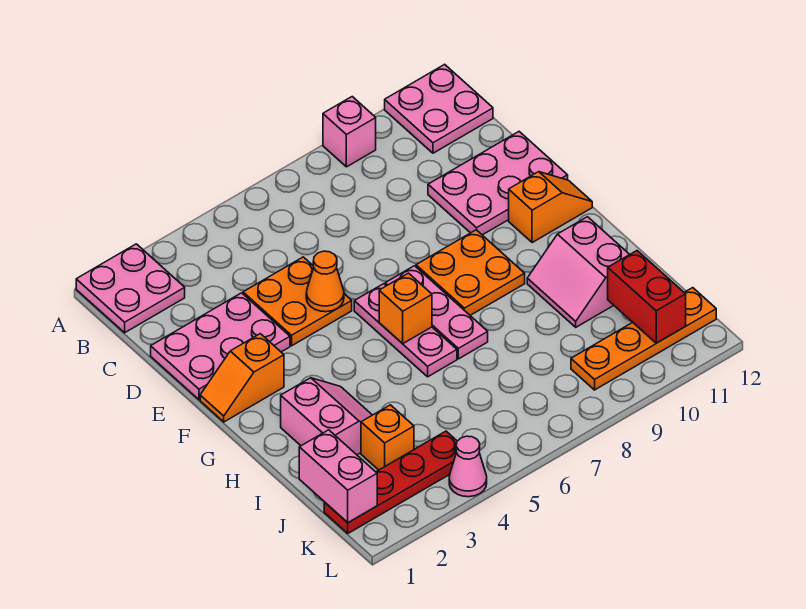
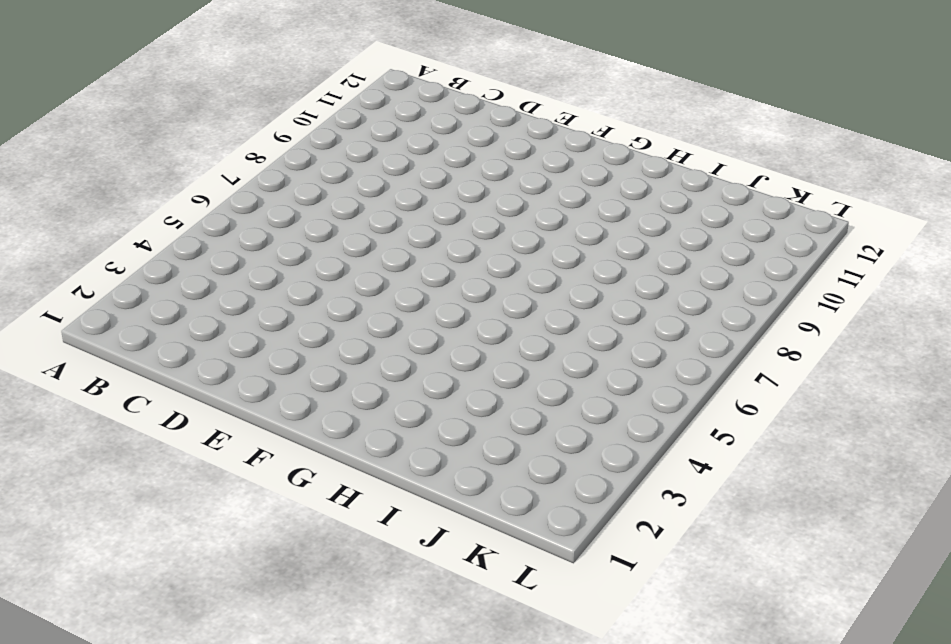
none -> pink plate A1:B2 level 1
none -> pink brick A9 level 1
none -> pink plate A11:B12 level 1

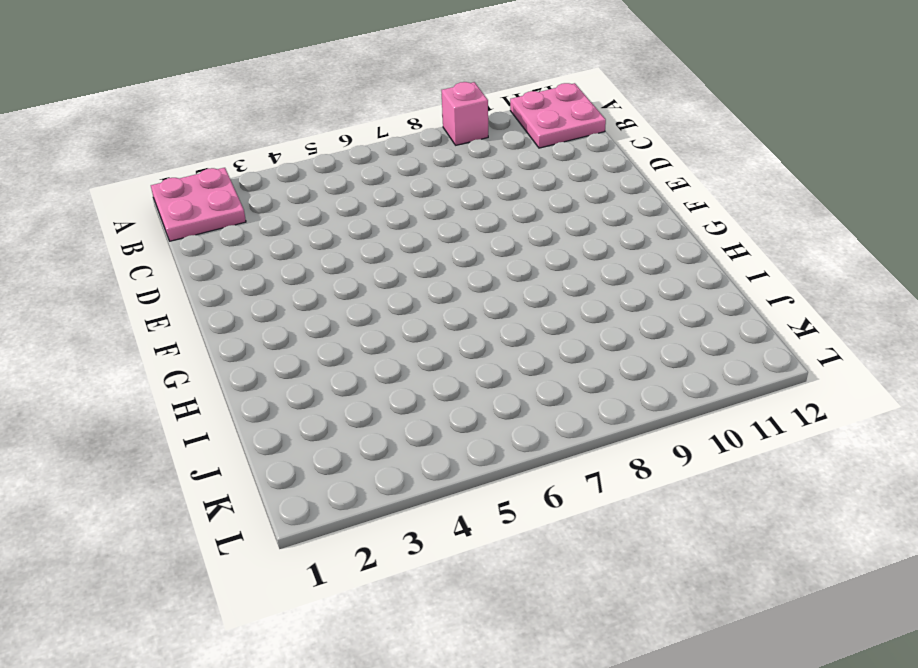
none -> pink plate D1:E3 level 1
none -> orange plate D4:E5 level 1
none -> pink plate D10:E12 level 1

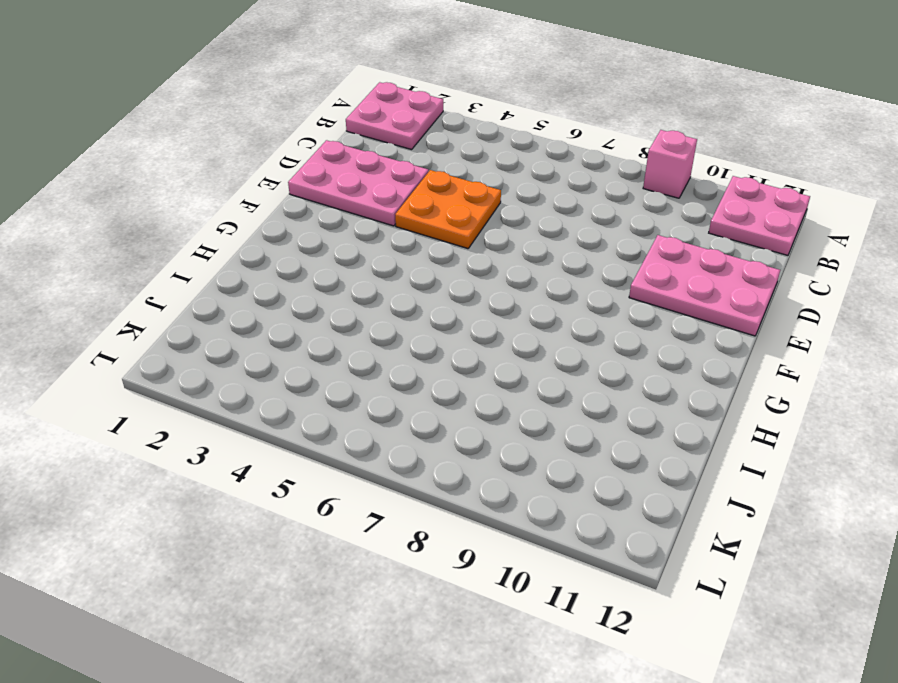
none -> orange slope F1:F2 level 1 top 2
none -> pink plate F6:H6 level 1
none -> pink plate F7:H7 level 1

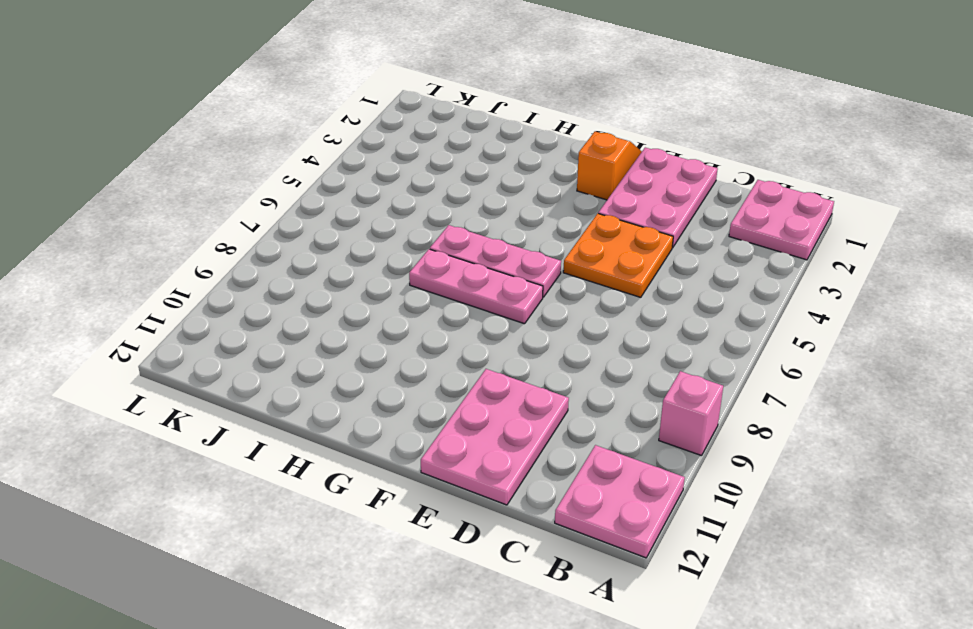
none -> orange plate F8:G9 level 1
none -> orange slope F11:F12 level 1 top 11
none -> pink slope H2:I3 level 1 top 2

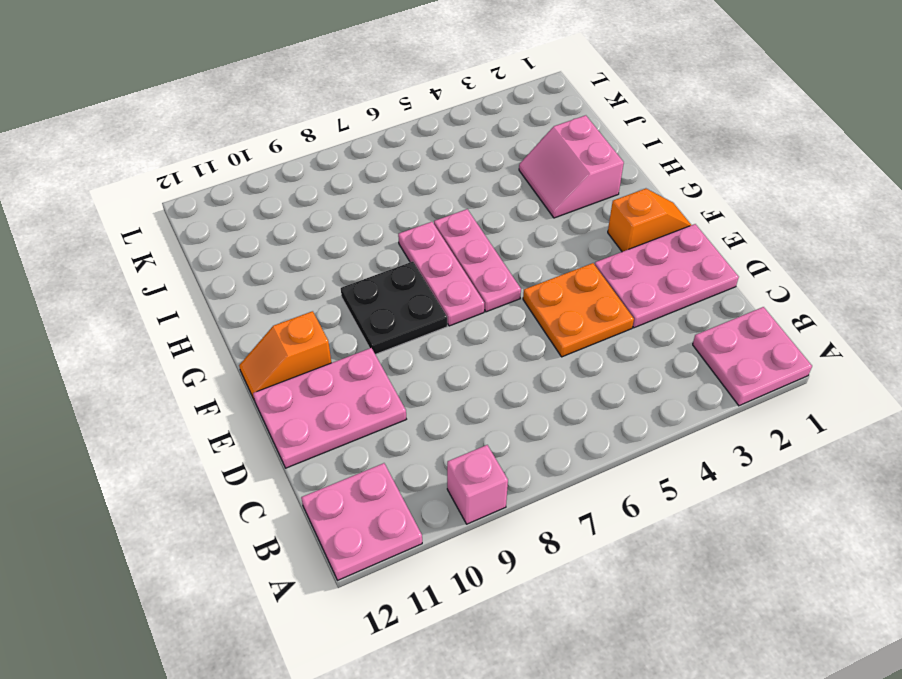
black plate F8:G9 level 1 -> orange plate F8:G9 level 1
none -> pink slope H10:I11 level 1 top 11
none -> orange brick J3 level 1
none -> red plate K1:K4 level 1

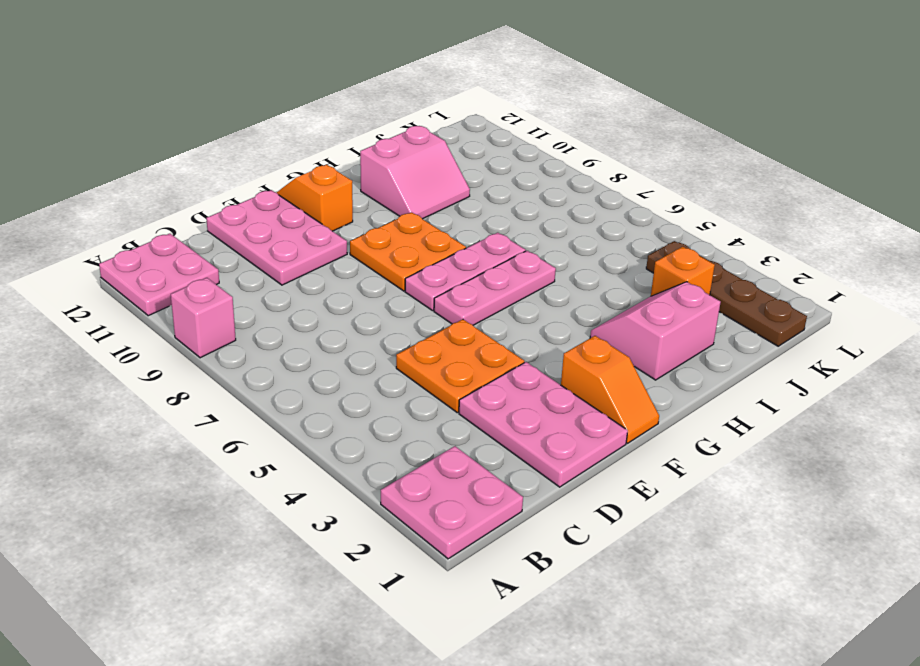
brown plate K1:K4 level 1 -> red plate K1:K4 level 1
none -> orange plate K9:K12 level 1
none -> pink cone L4 level 1
none -> orange cone E5 level 2

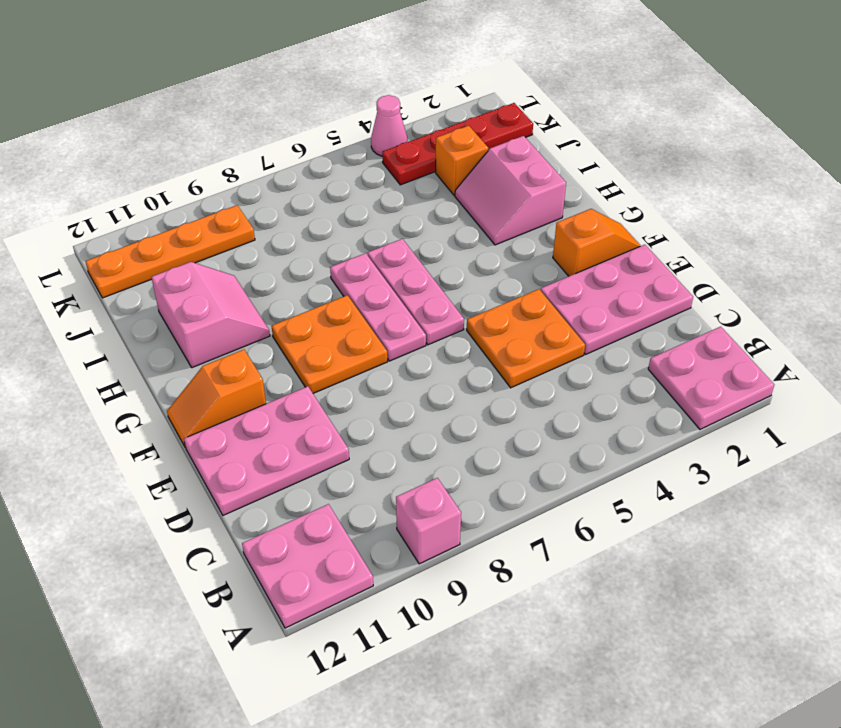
none -> orange cone E5 level 2
none -> orange brick G6 level 2
none -> pink brick J1:K1 level 2

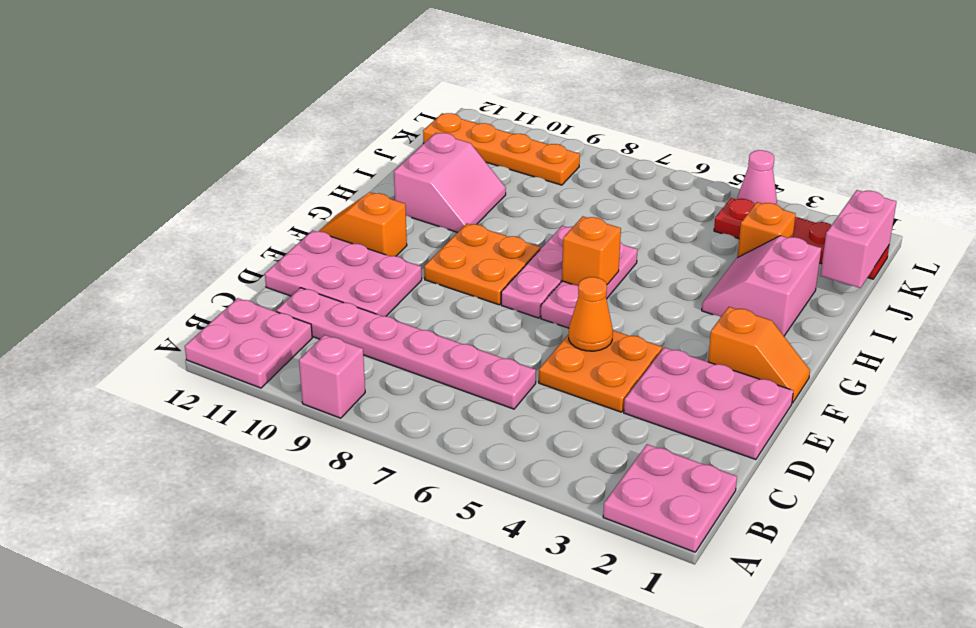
pink plate C6:C11 level 1 -> none
none -> red brick J11:K11 level 2

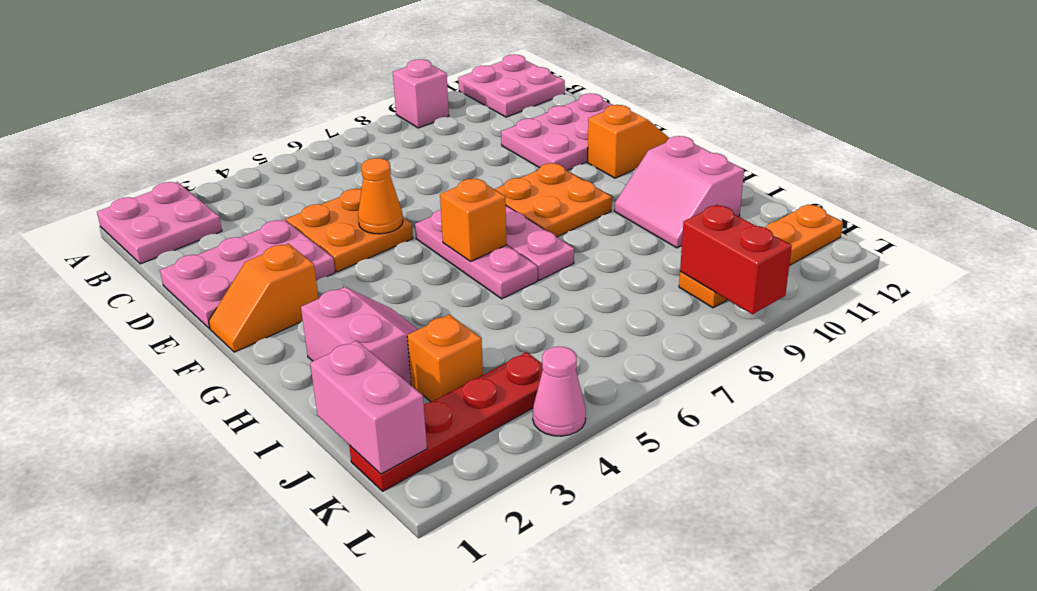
red brick K9:L9 level 2 -> red brick J11:K11 level 2

